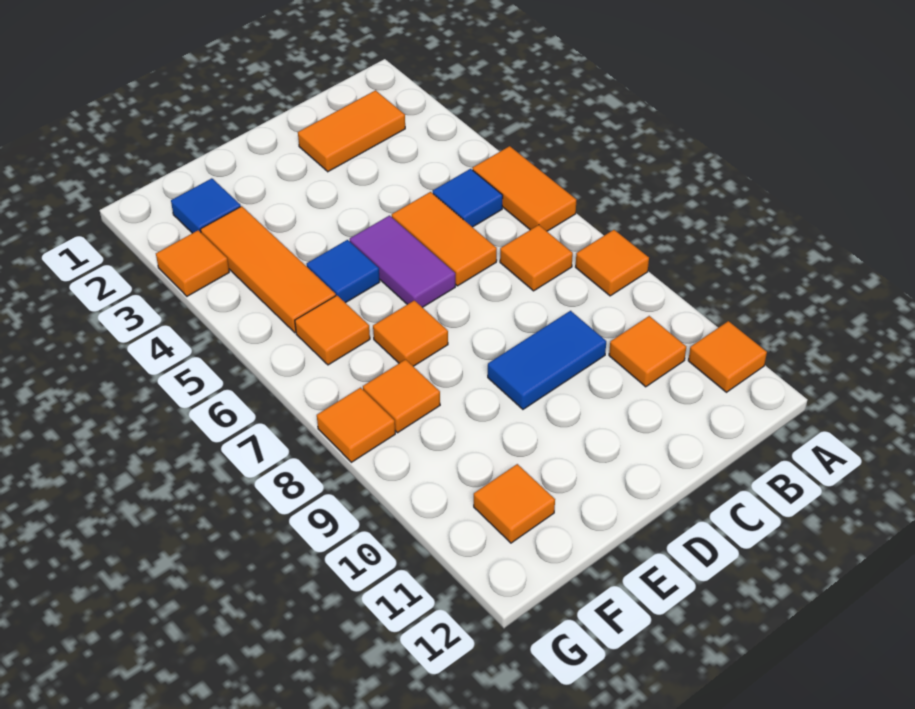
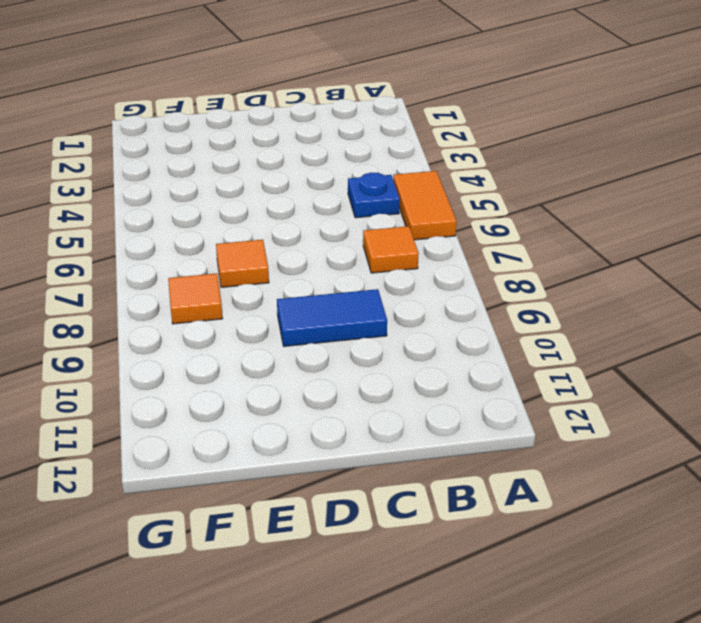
blue plate B5 level 1 -> blue tile B5 level 1
none -> orange tile A8 level 1
none -> orange tile A11 level 1
none -> orange tile B2:C2 level 1

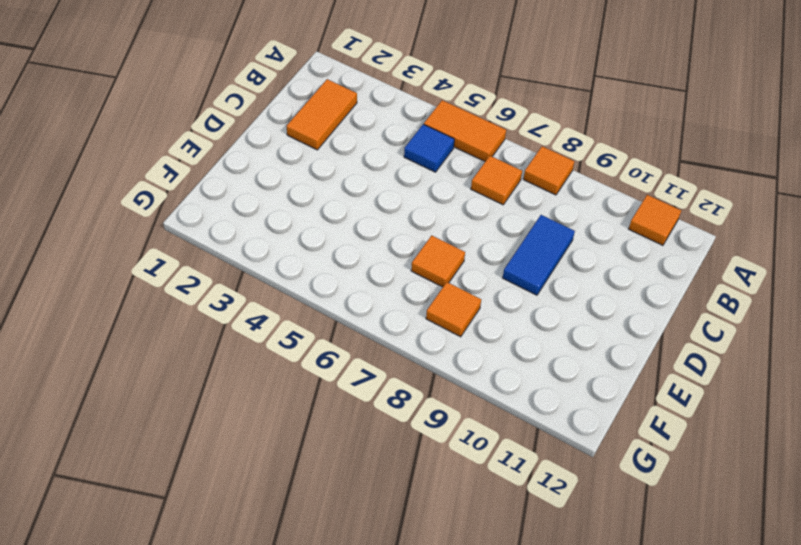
none -> orange tile B10 level 1
none -> orange tile C5:C6 level 1
none -> purple tile D5:D6 level 1

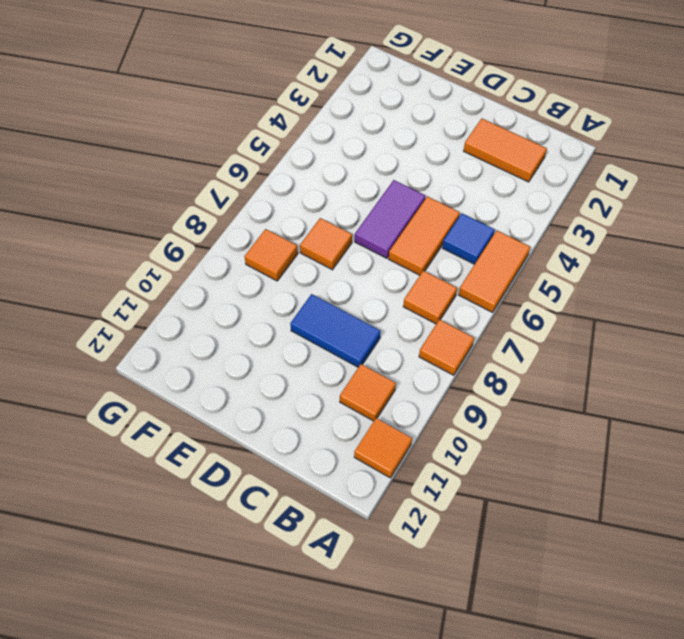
none -> blue tile E5 level 1
none -> blue tile F2 level 1
none -> orange tile F3:F5 level 1

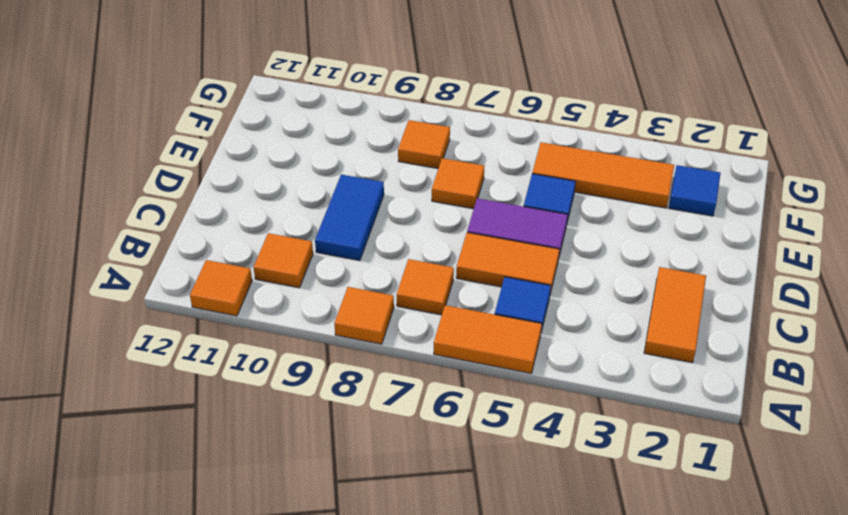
none -> orange tile F6 level 1
none -> orange tile F11 level 1
none -> orange tile G3 level 1

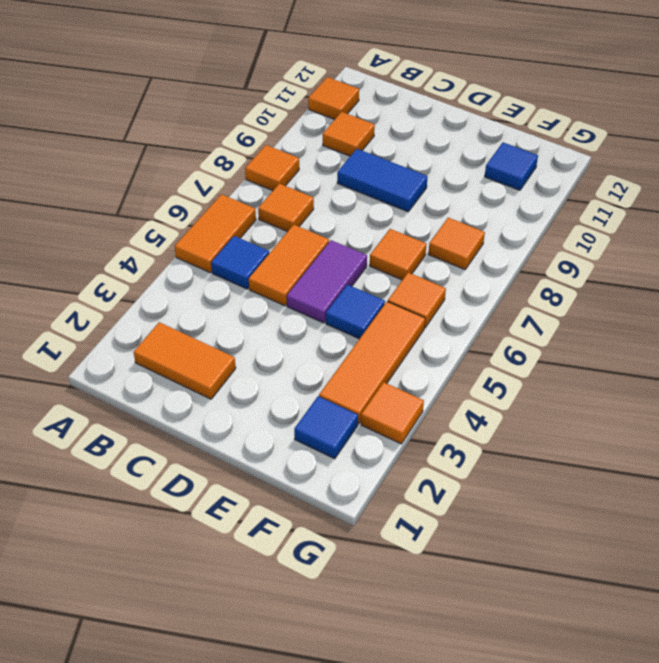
blue tile F11 level 1 -> orange tile F11 level 1
none -> orange tile G8 level 1

